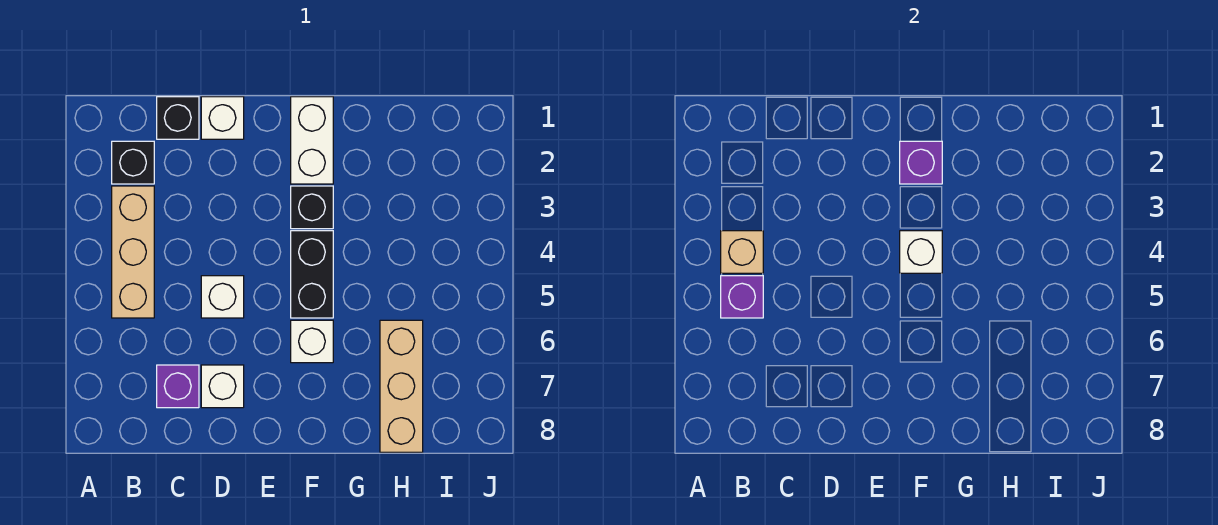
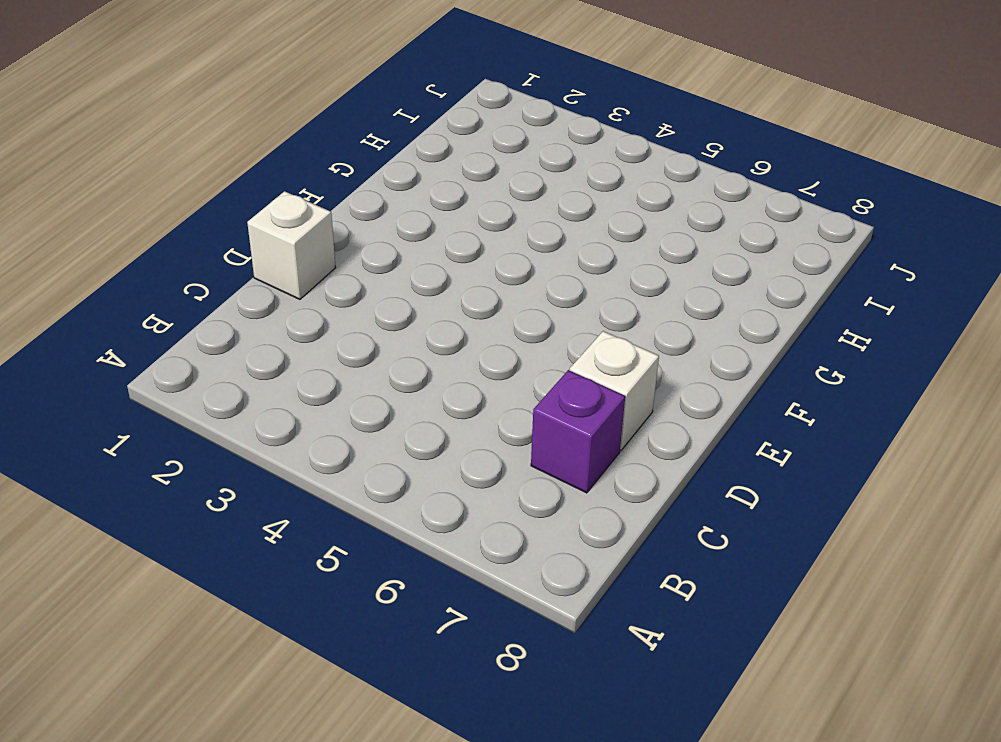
none -> black brick B2 level 1
none -> tan brick B3:B5 level 1
none -> black brick C1 level 1

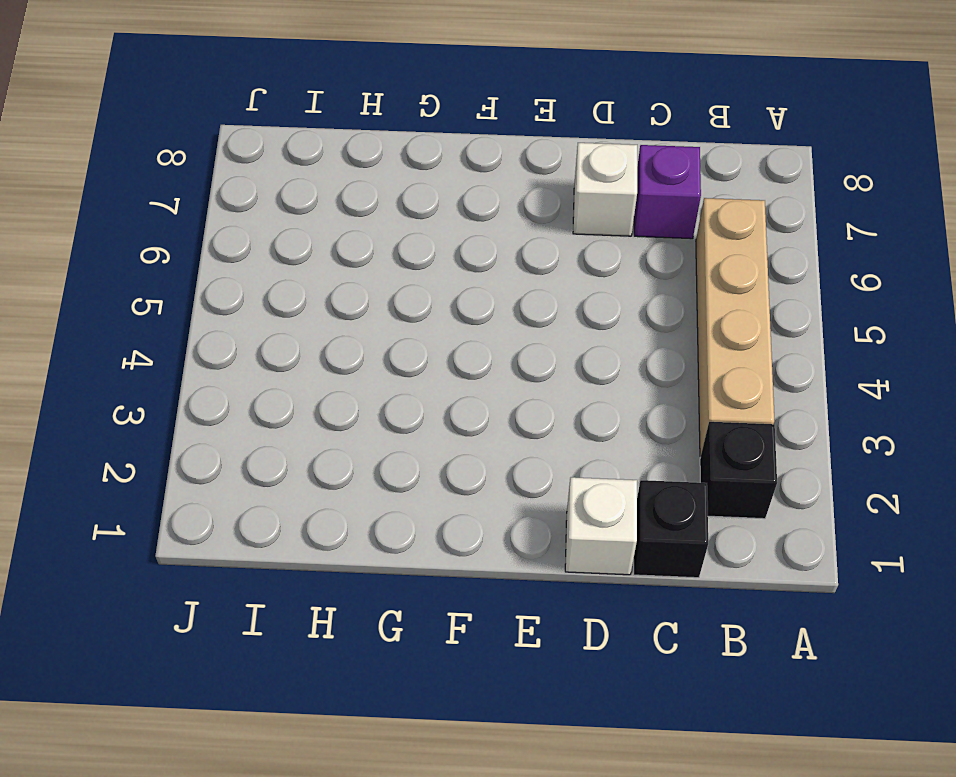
tan brick B3:B6 level 1 -> tan brick B3:B5 level 1
none -> white brick D5 level 1
none -> white brick F1:F2 level 1
none -> black brick F3 level 1

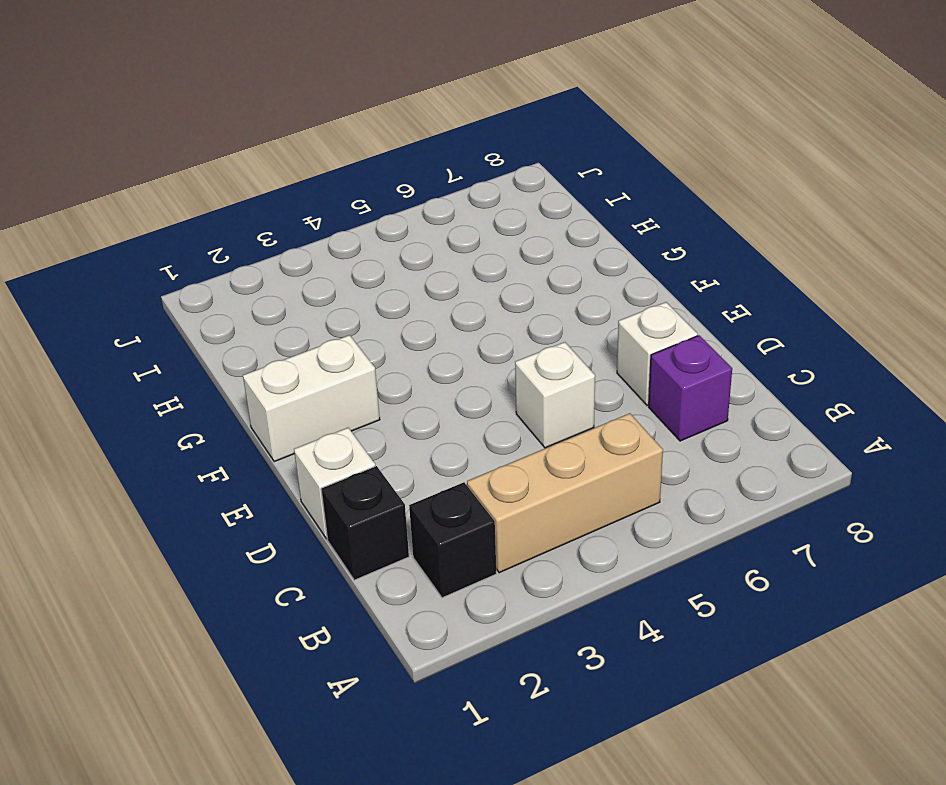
none -> black brick F3 level 1
none -> black brick F4:F5 level 1
none -> white brick F6 level 1

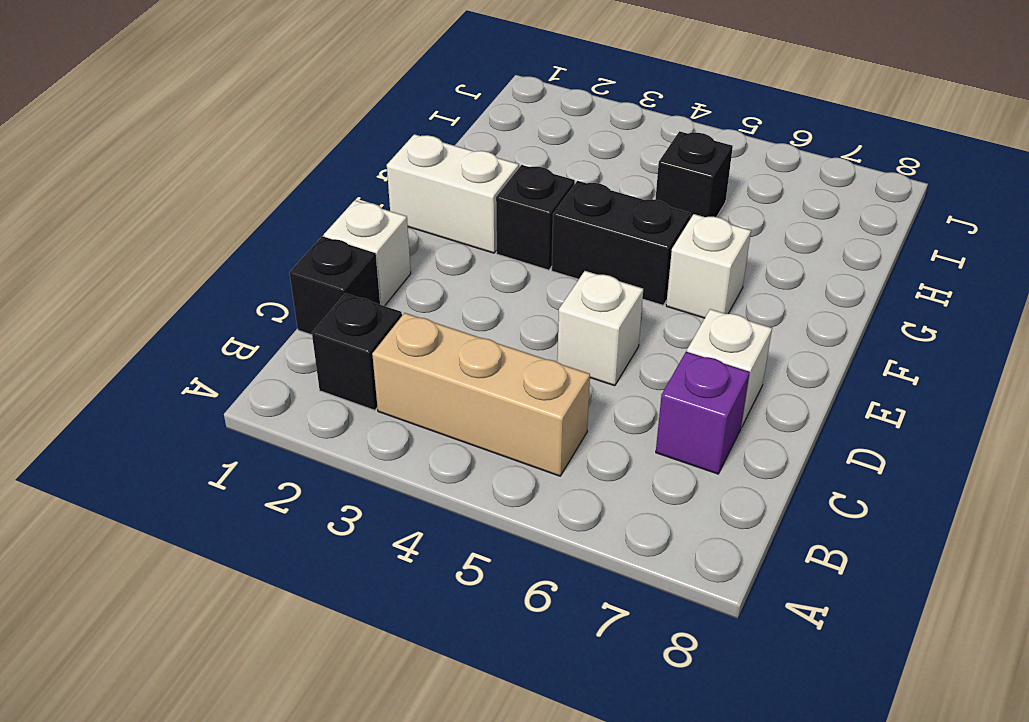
black brick H5 level 1 -> none
none -> tan brick H6:H8 level 1
none -> tan brick B4 level 2
none -> purple brick B5 level 2

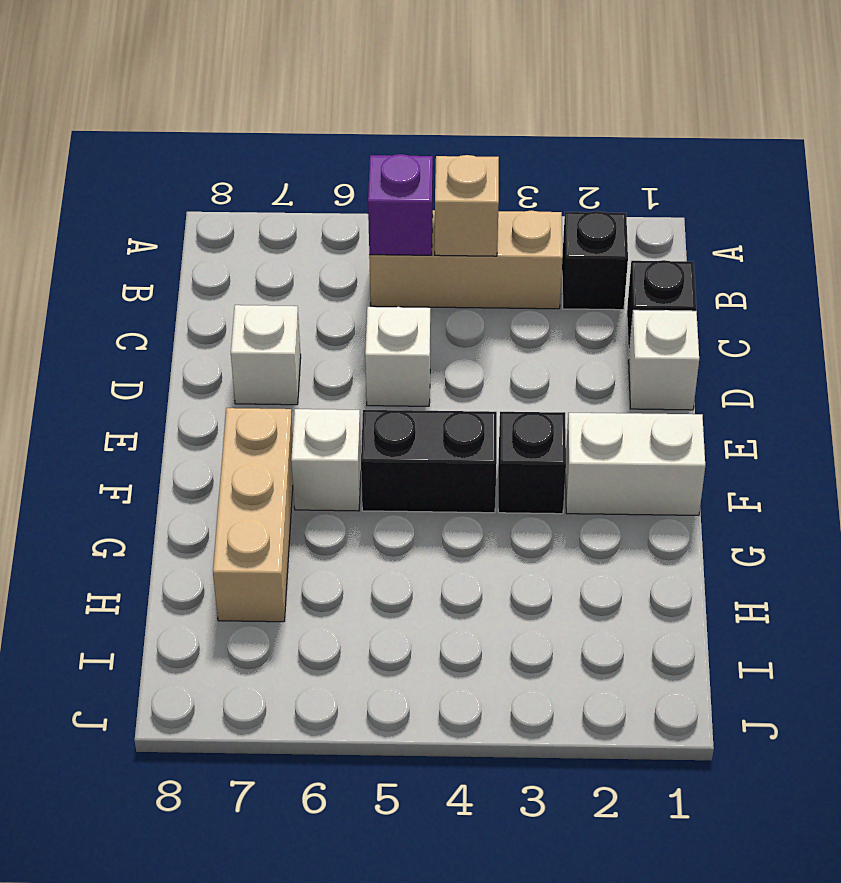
tan brick F7:H7 level 1 -> tan brick H6:H8 level 1
none -> purple brick C7 level 1
none -> purple brick F2 level 2
none -> white brick F4 level 2

